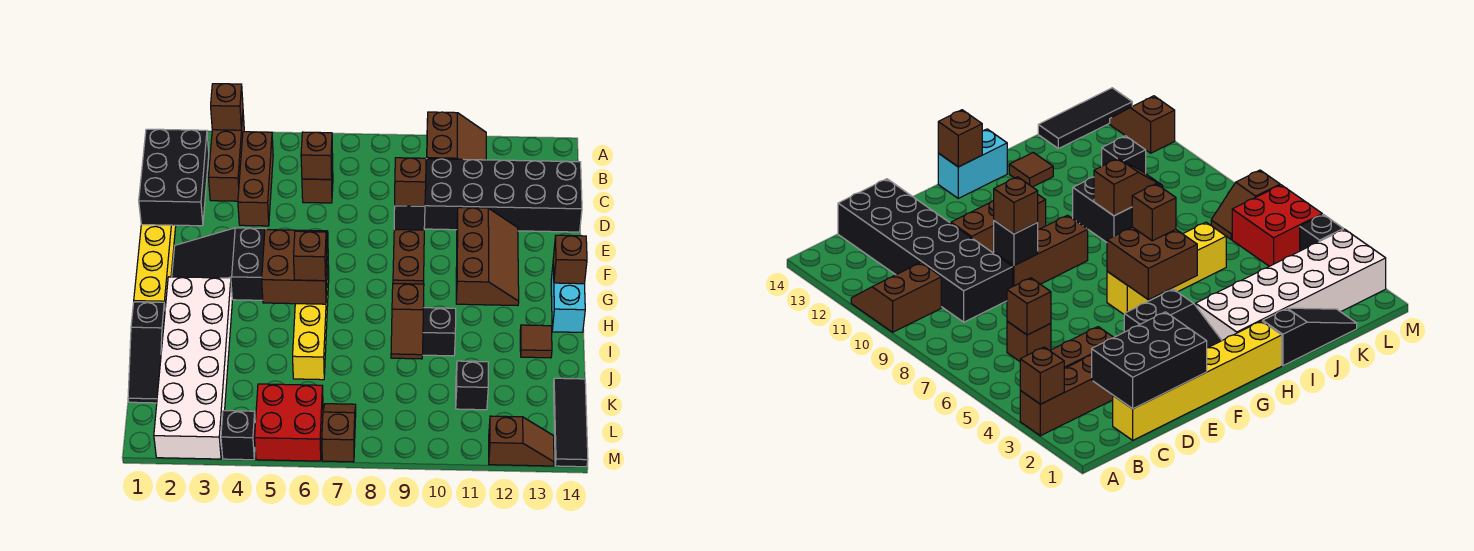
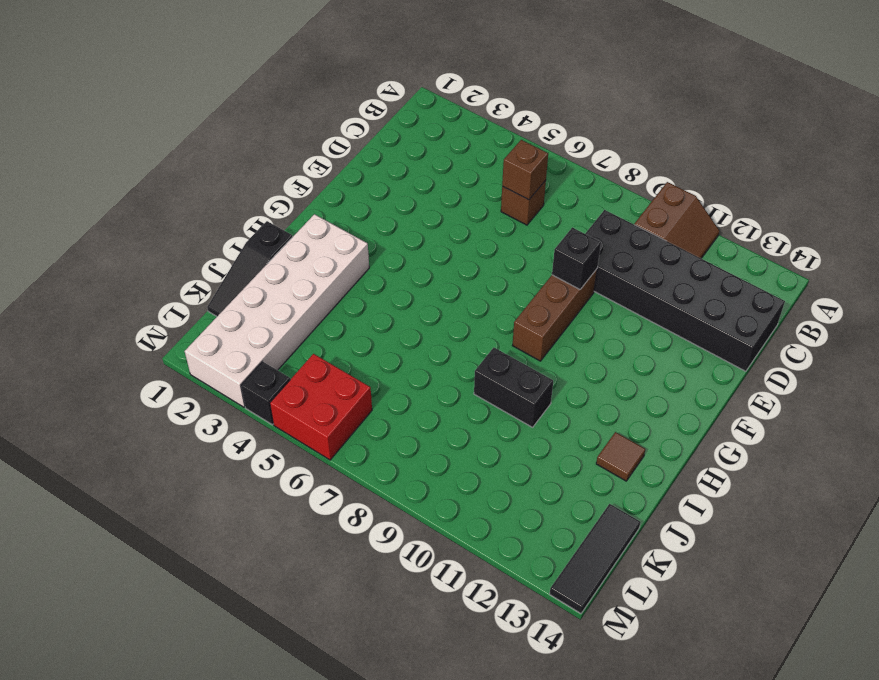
none -> brown brick A3:C3 level 1
none -> brown brick B4:D4 level 1
none -> yellow brick C1:H1 level 1
none -> brown slope E11:G12 level 1 top 11

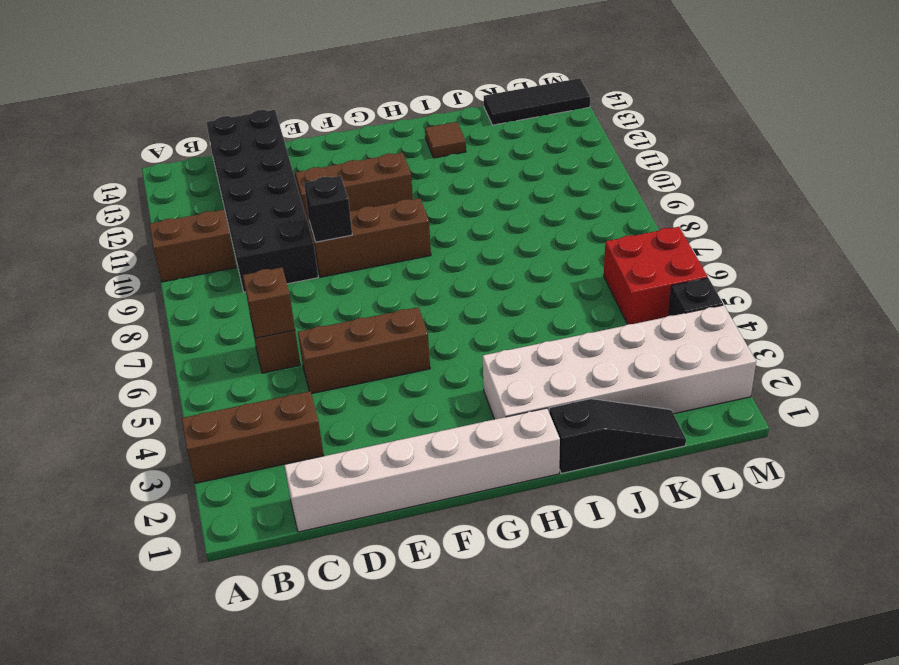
white brick C1:H1 level 1 -> yellow brick C1:H1 level 1
brown brick D5:F5 level 1 -> brown brick B4:D4 level 1
none -> black slope F2:G4 level 1 top 4
none -> yellow brick G6:J6 level 1
none -> cyan brick G14:H14 level 1
none -> black brick I9:I10 level 1

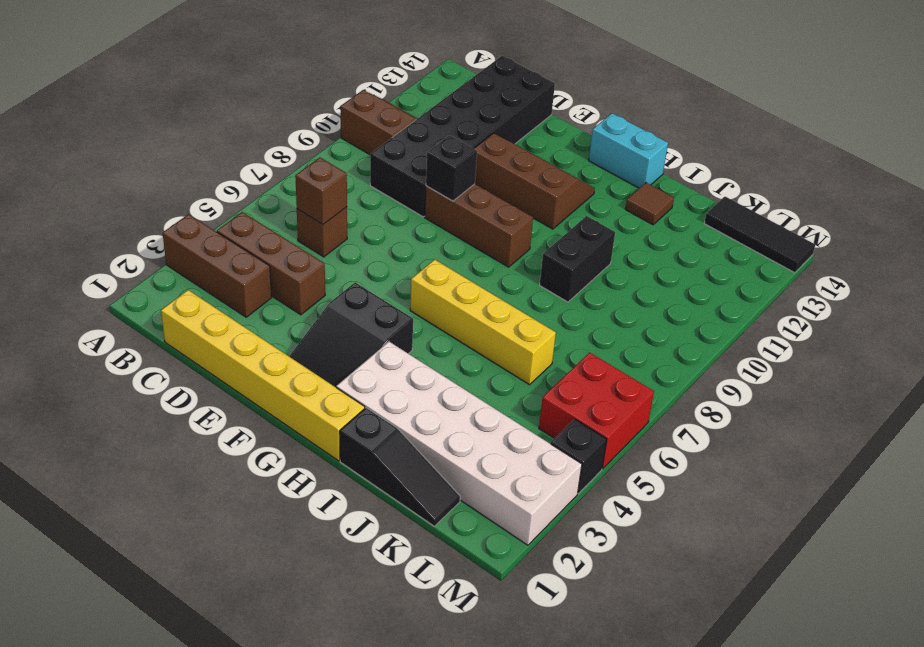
none -> black brick K11 level 1
none -> brown slope L7:M7 level 1 top M
none -> brown slope M12:M13 level 1 top 12
none -> brown brick A3 level 2

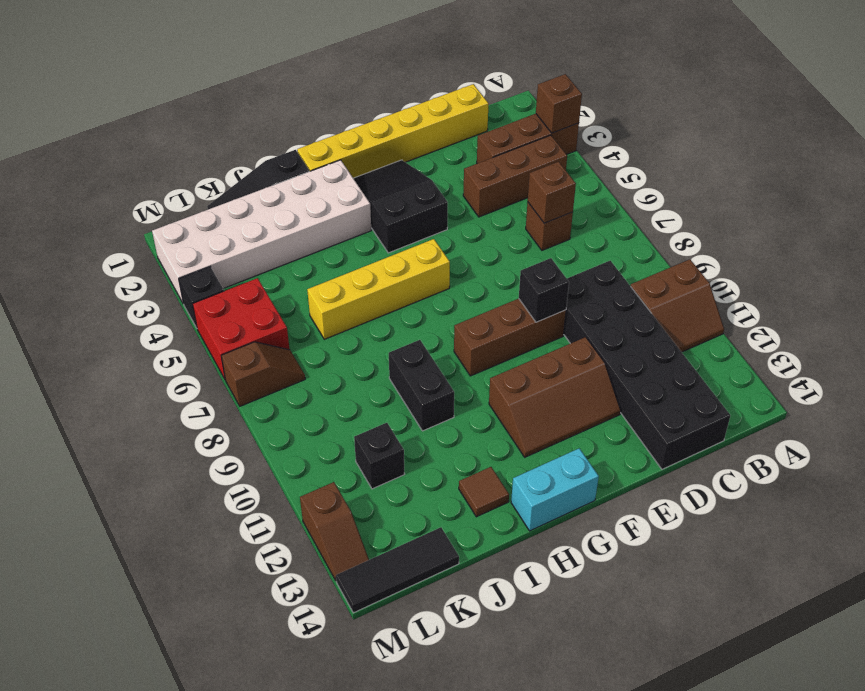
none -> black brick C1:E2 level 2
none -> brown brick G5:H6 level 2
none -> brown brick G14 level 2
none -> brown slope I9:J9 level 2 top I

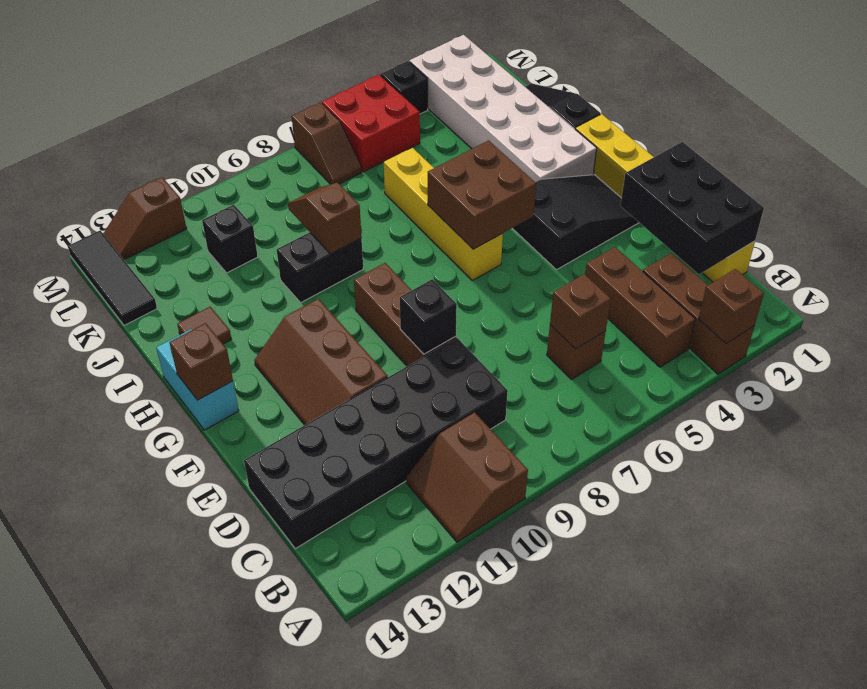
none -> brown brick E9 level 3
none -> brown brick H6 level 3

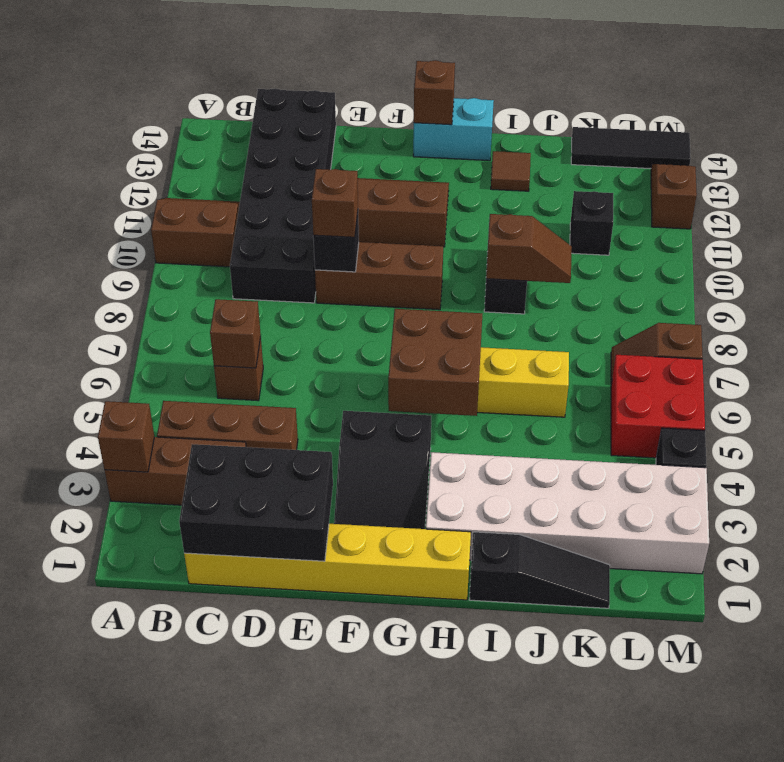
none -> brown brick H6 level 3

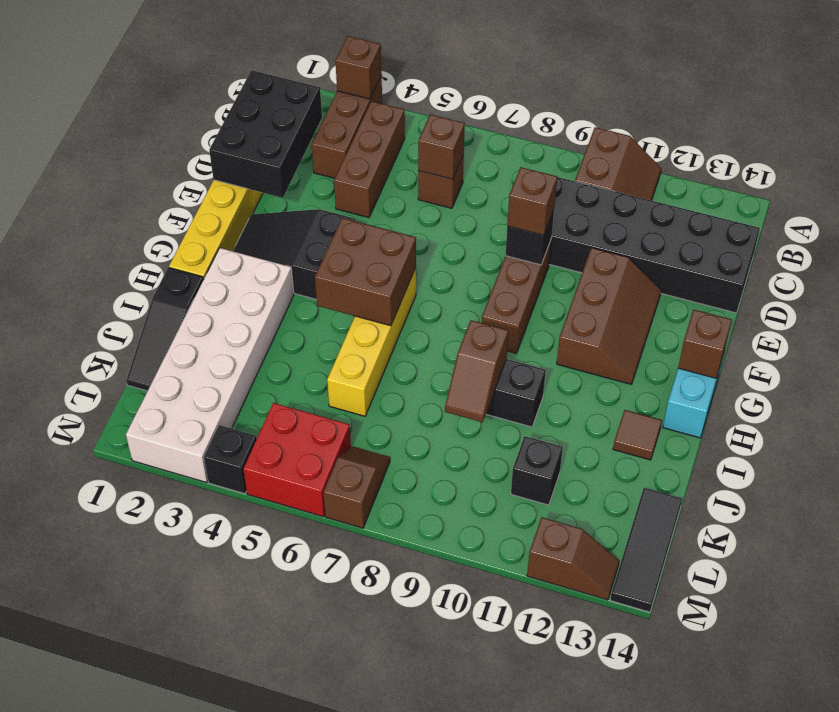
none -> brown brick H6 level 3

